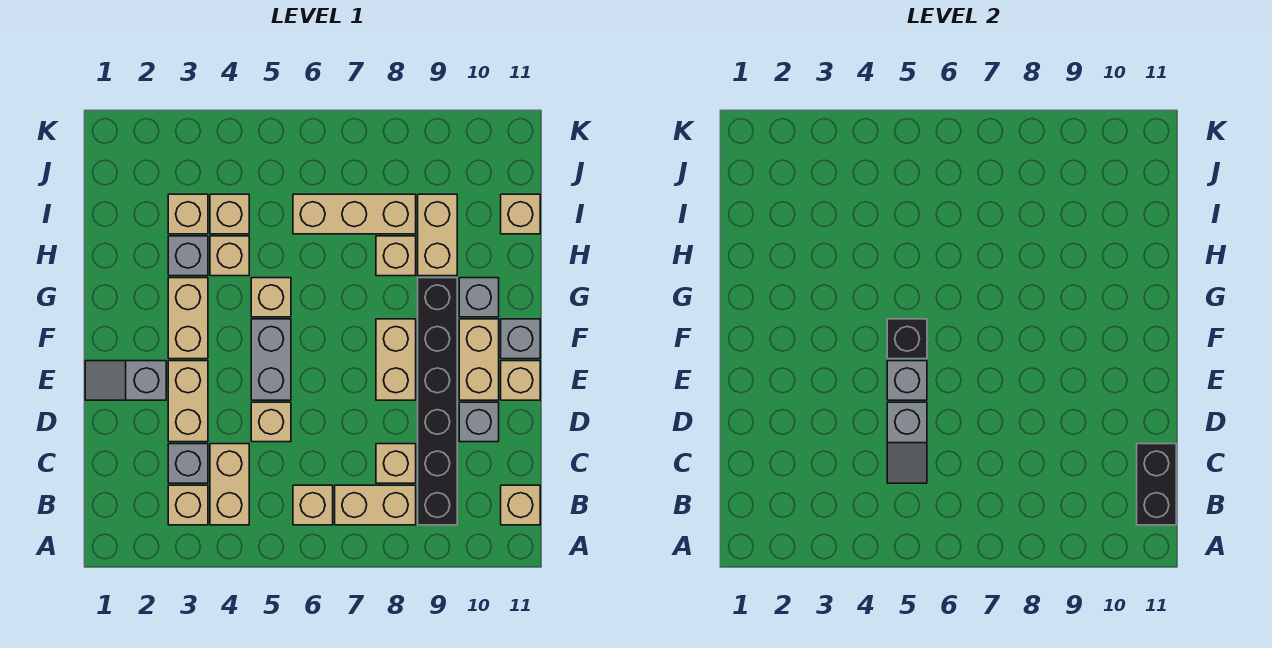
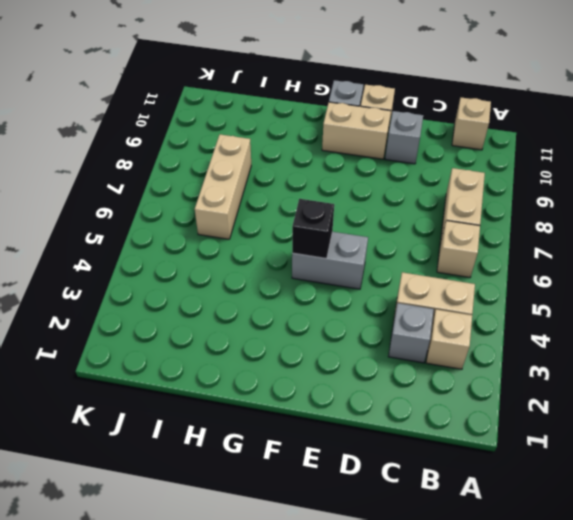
none -> black brick B9:G9 level 1
none -> tan brick C8 level 1
none -> tan brick D3:E3 level 1
none -> tan brick D5 level 1

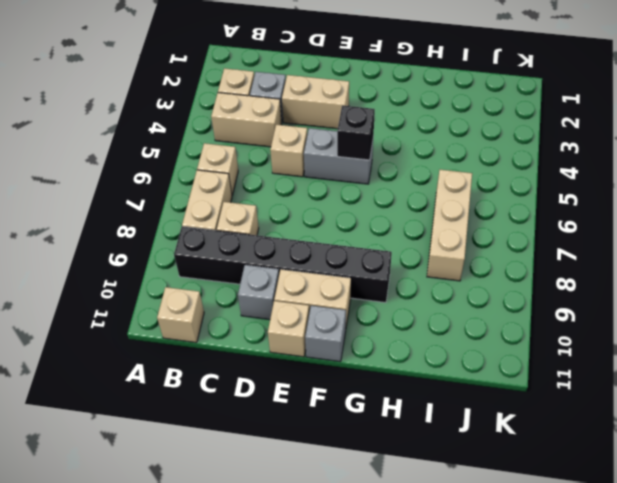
none -> grey slope E1:E2 level 1 top 2
none -> tan brick E8:F8 level 1
none -> tan brick F3:G3 level 1
none -> tan brick G5 level 1

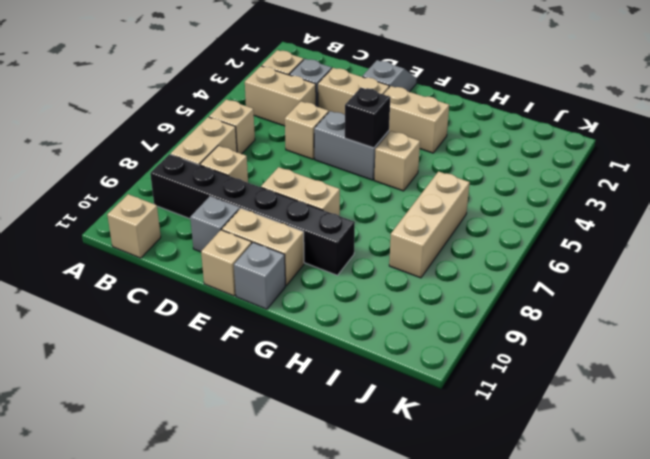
none -> grey brick G10 level 1
none -> grey brick H3 level 1
none -> tan brick H4 level 1
none -> tan brick H8 level 1

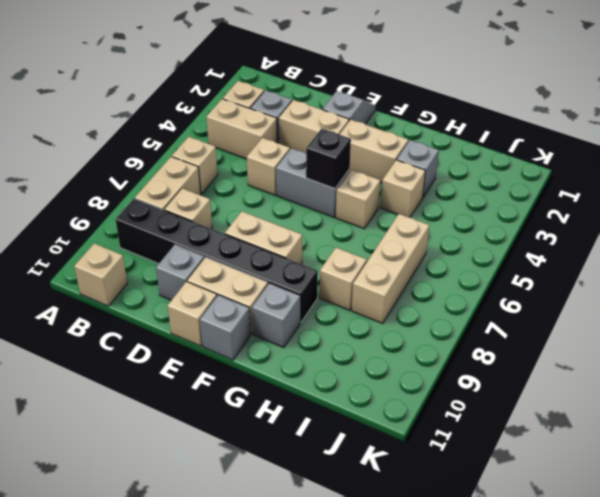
none -> tan brick H9:I9 level 1
none -> tan brick I3 level 1
none -> tan brick I4 level 1
none -> tan brick I11 level 1

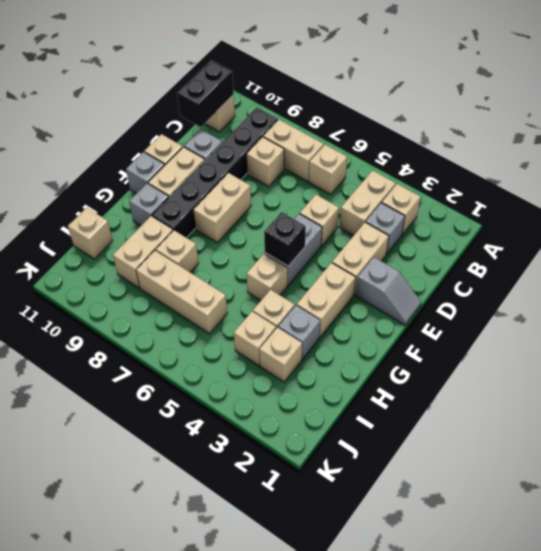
none -> grey slope C5:D5 level 2 top D
none -> grey brick E5 level 2

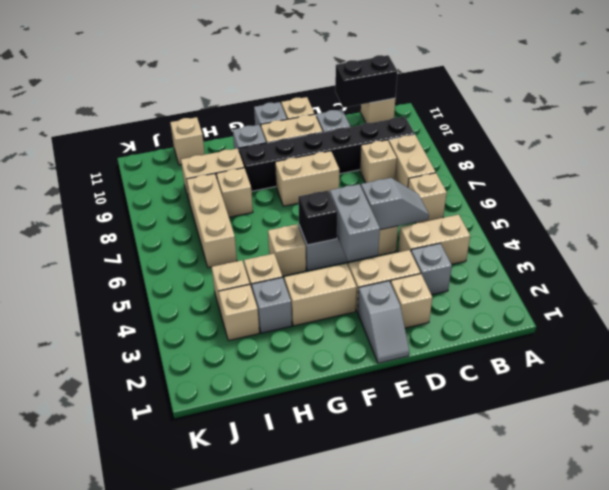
tan brick D2 level 1 -> tan brick B3 level 1
grey brick E4:E5 level 2 -> grey brick E5 level 2

